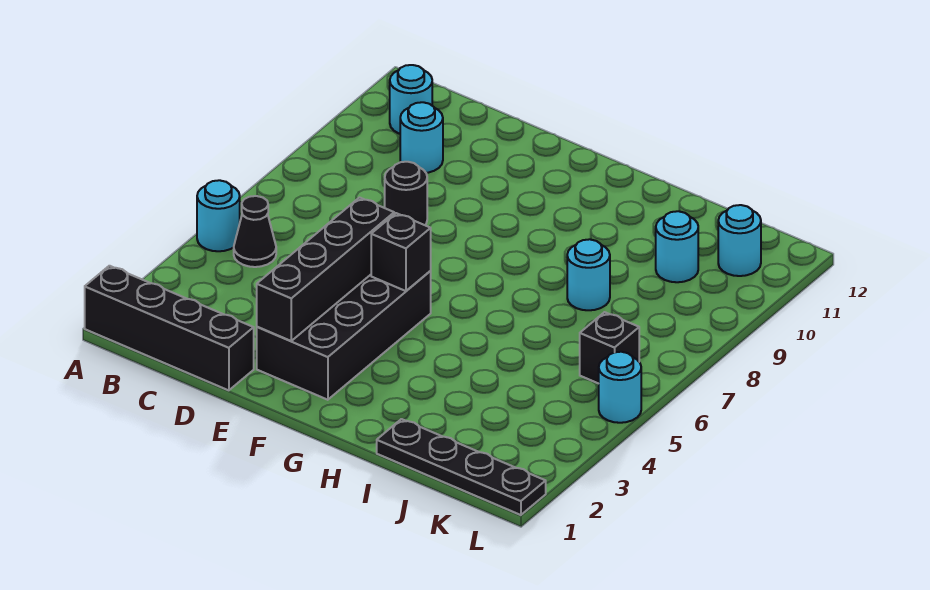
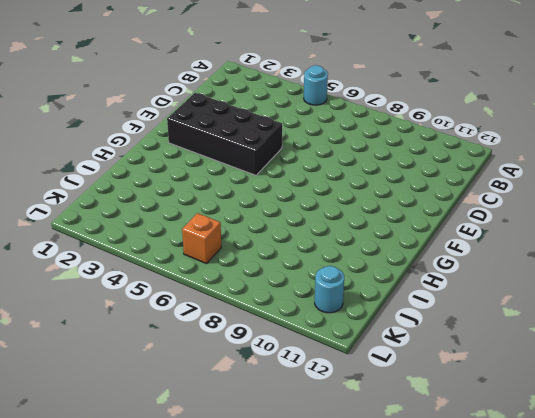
orange brick K6 level 1 -> black brick K6 level 1
none -> black brick A1:D1 level 1
none -> black cone B5 level 1
none -> cyan round brick B11 level 1

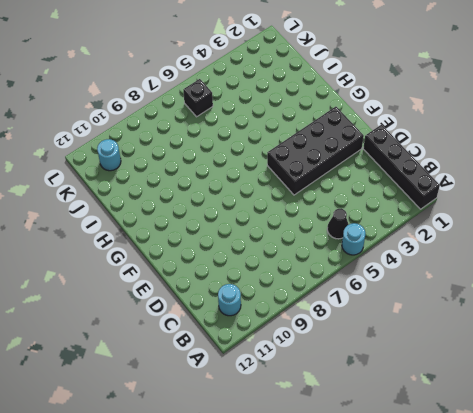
none -> cyan round brick C10 level 1
none -> black round brick D8 level 1
none -> black plate I1:L1 level 1

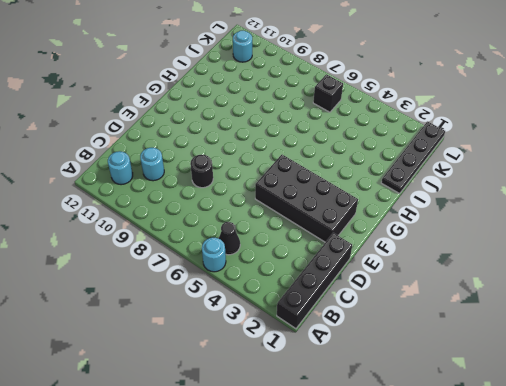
none -> cyan round brick I8 level 1
none -> cyan round brick J10 level 1
none -> cyan round brick L5 level 1

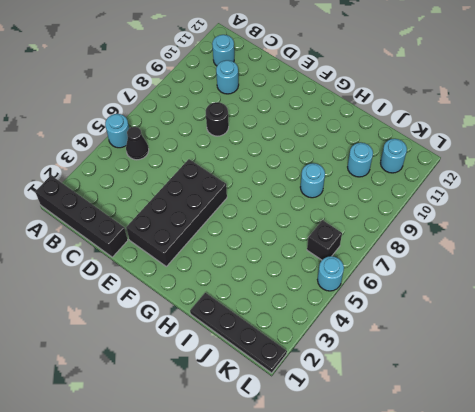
none -> black brick E2:E5 level 2
none -> black brick F5 level 2

